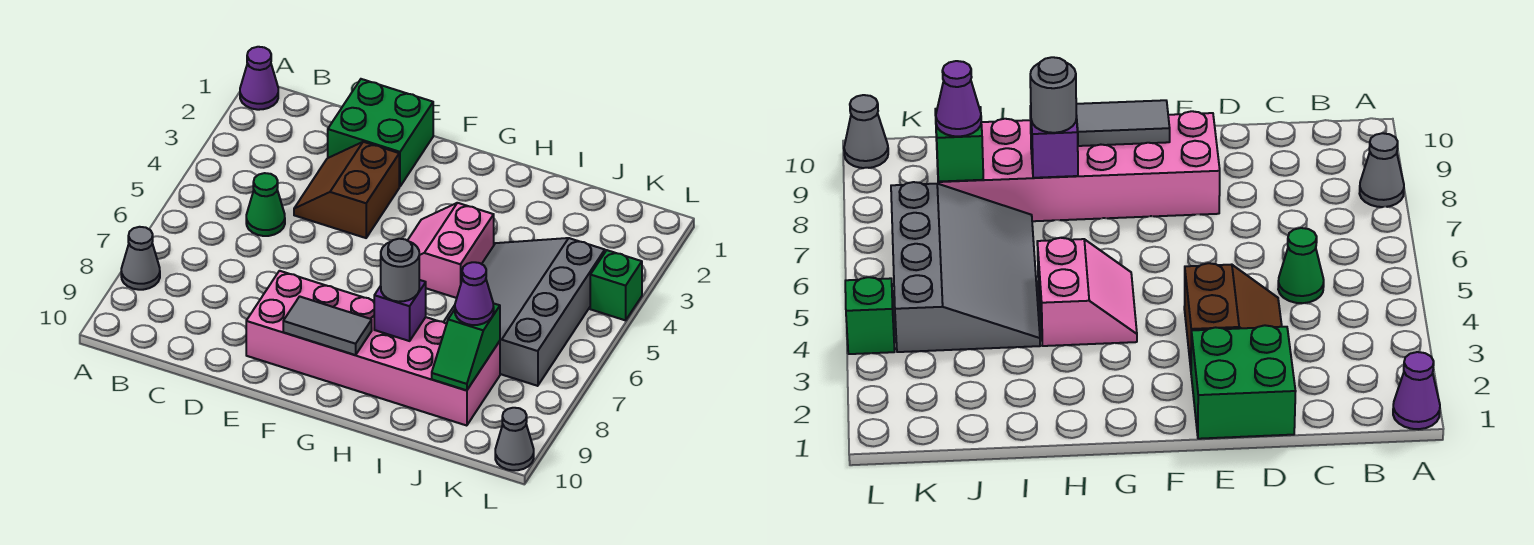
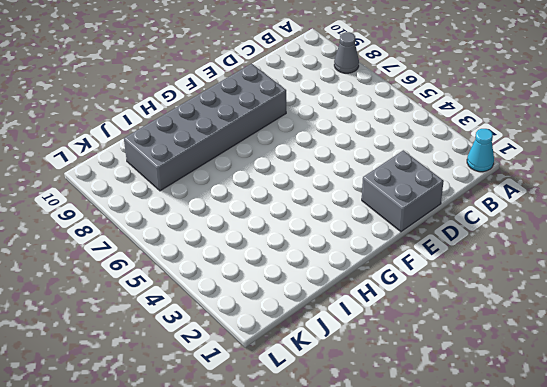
cyan cone A1 level 1 -> purple cone A1 level 1
grey brick D1:E2 level 1 -> green brick D1:E2 level 1
grey brick E8:J9 level 1 -> pink brick E8:J9 level 1
none -> green cone C5 level 1
none -> brown slope D3:E4 level 1 top E
none -> pink slope G4:H5 level 1 top H

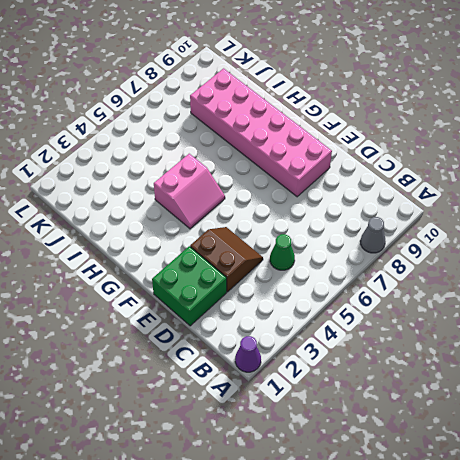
brown slope D3:E4 level 1 top 3 -> brown slope D3:E4 level 1 top E
none -> grey slope I4:K7 level 1 top K
none -> green brick L4 level 1
none -> grey cone L10 level 1

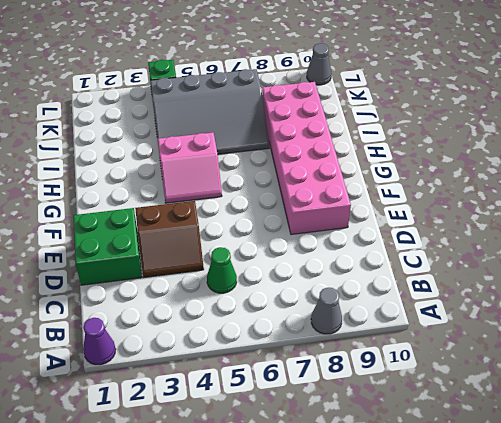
none -> grey tile F9:G9 level 2
none -> purple brick H8 level 2
none -> green slope J8:J9 level 2 top 8

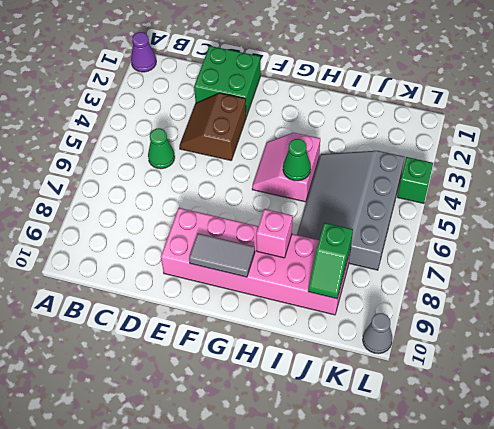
green cone H5 level 2 -> none
pink brick H8 level 2 -> purple brick H8 level 2
none -> grey cone A8 level 1
none -> grey round brick H8 level 3
none -> purple cone J8 level 3

